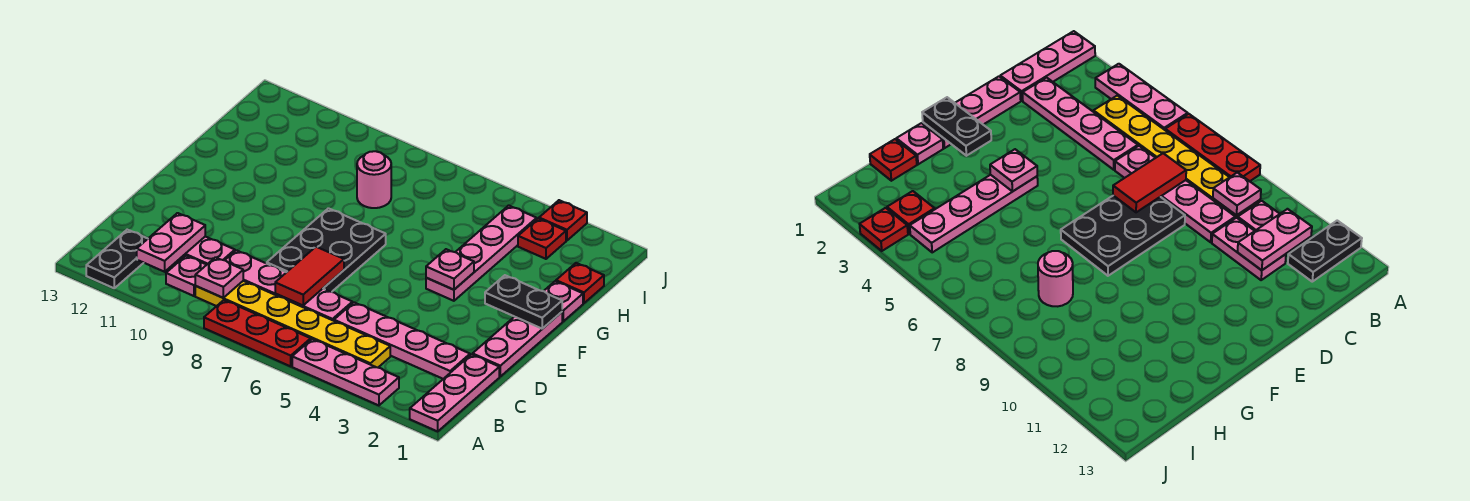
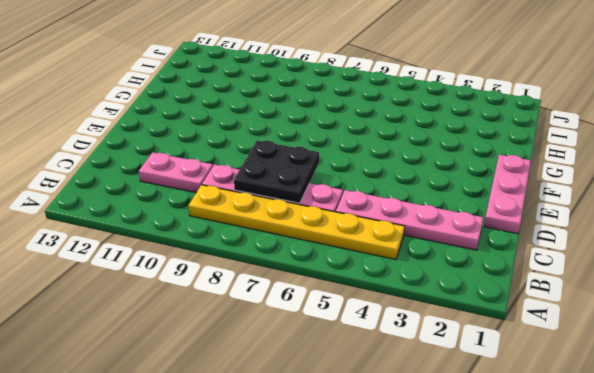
black plate C7:D8 level 2 -> red tile C7:D7 level 2
none -> pink plate A1:C1 level 1
none -> pink plate A3:A5 level 1
none -> red plate A6:A8 level 1

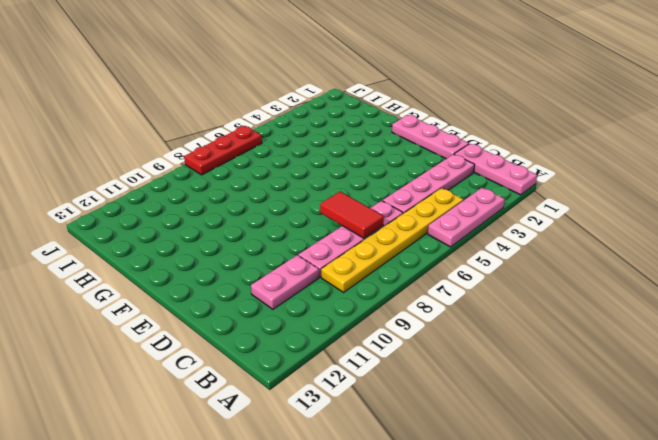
red plate J6:J8 level 1 -> red plate A6:A8 level 1
none -> black plate A12:B12 level 1
none -> pink plate B10 level 1
none -> black plate D7:F8 level 1

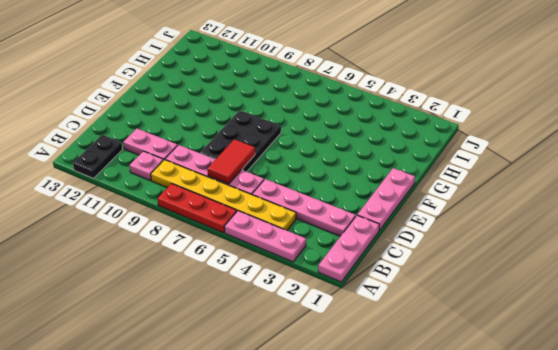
none -> pink plate F4:I4 level 1
none -> pink plate G1 level 1
none -> red plate H1 level 1

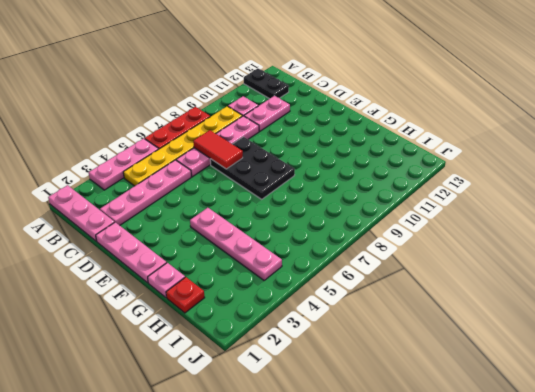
none -> pink round brick H8 level 1
none -> red plate I3 level 1
none -> red plate J3 level 1

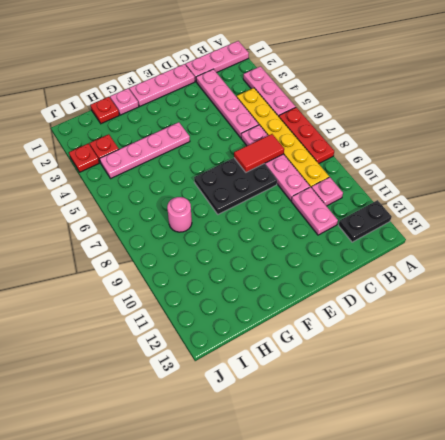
none -> pink plate B9 level 2
none -> pink plate B11:C11 level 2
none -> black plate F1:F2 level 2

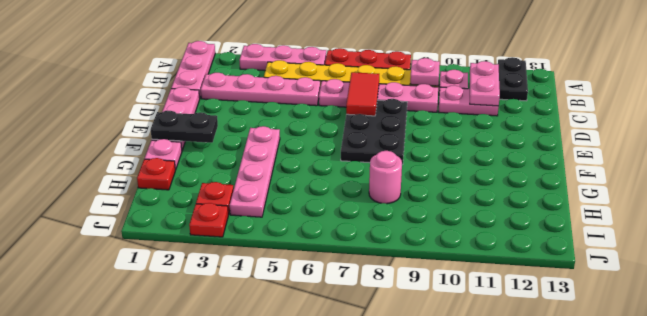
none -> pink plate F4 level 2

